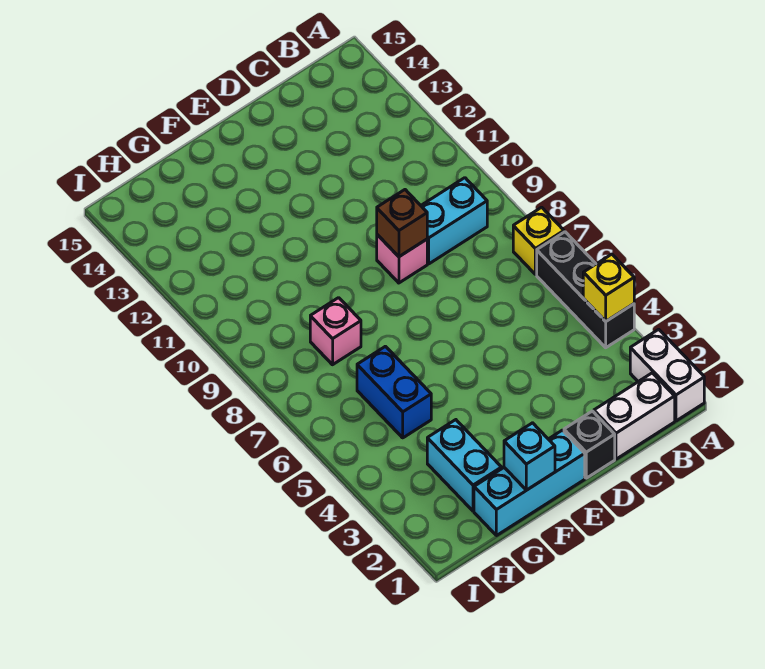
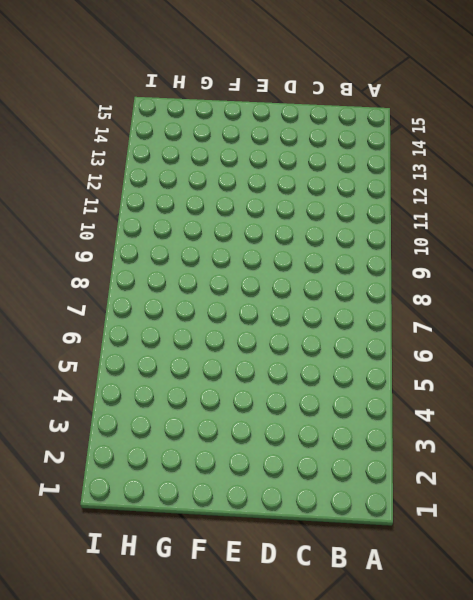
none -> white brick A1:A2 level 1
none -> black brick A4:A6 level 1
none -> yellow brick A7 level 1

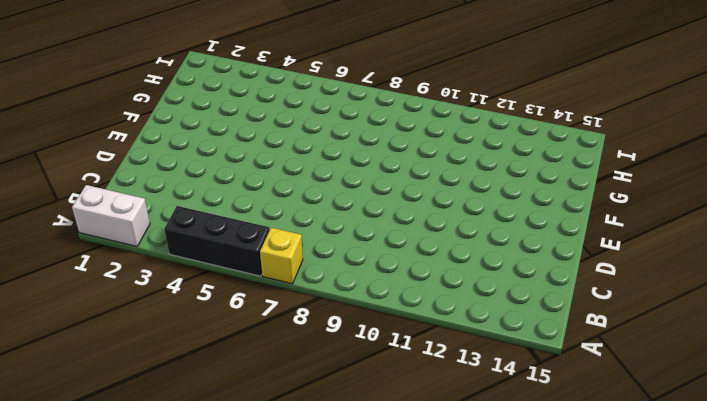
none -> white brick B1:C1 level 1
none -> cyan brick B9:C9 level 1
none -> black brick D1 level 1

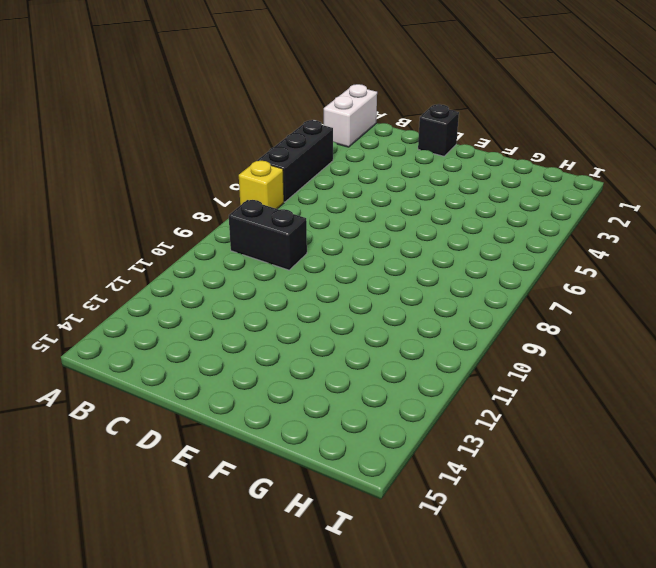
black brick B9:C9 level 1 -> cyan brick B9:C9 level 1
none -> white brick B1:C1 level 1
none -> pink brick D9 level 1
none -> cyan brick E1:G1 level 1

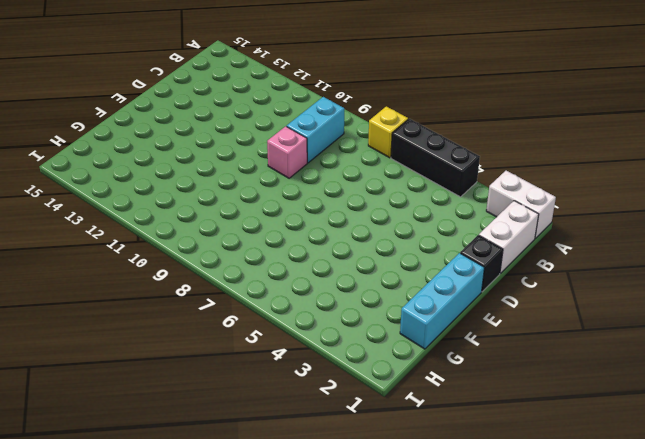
none -> cyan brick G2:G3 level 1
none -> blue brick G5:G6 level 1
none -> pink brick G8 level 1

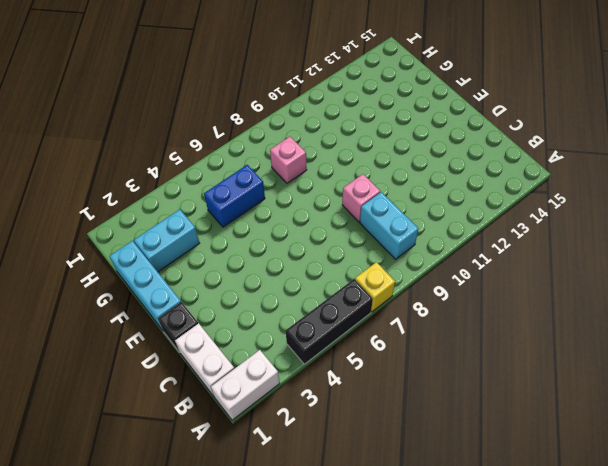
none -> yellow brick A4 level 2
none -> brown brick D9 level 2
none -> cyan brick F1 level 2

